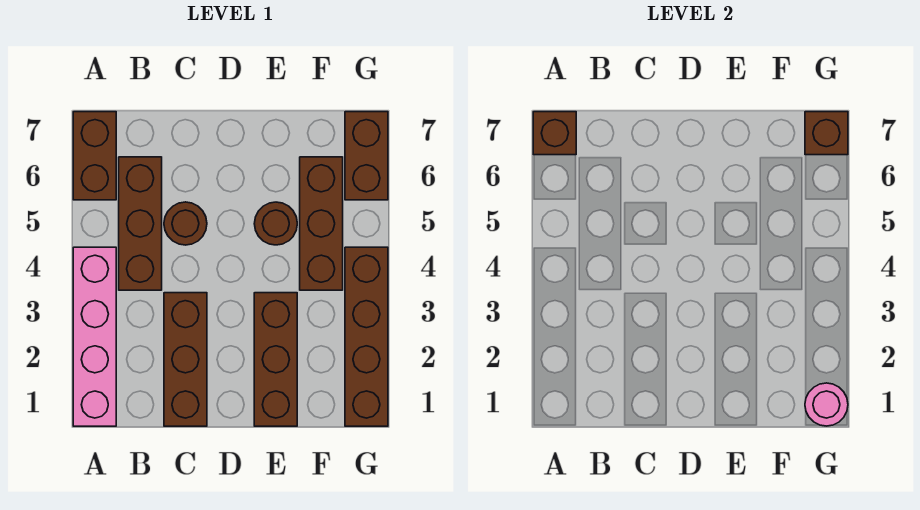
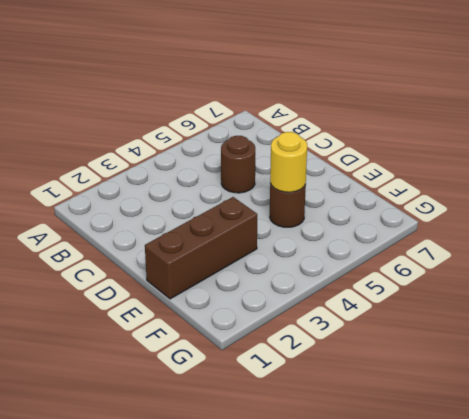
yellow round brick E5 level 2 -> none
none -> pink brick A1:A4 level 1
none -> brown brick A6:A7 level 1
none -> brown brick B4:B6 level 1

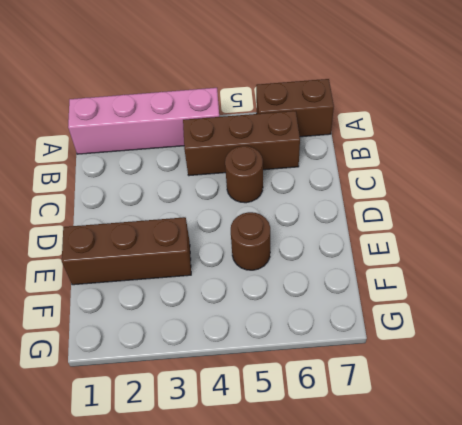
none -> brown brick C1:C3 level 1
none -> brown brick F4:F6 level 1
none -> brown brick G1:G4 level 1

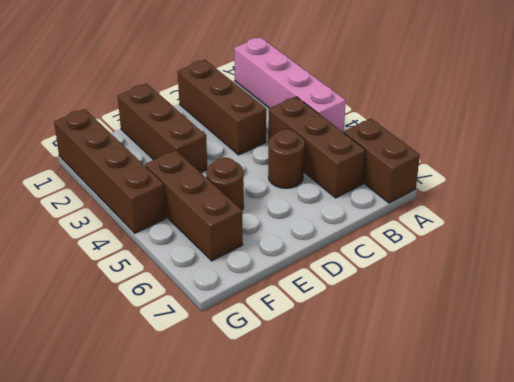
none -> brown brick G6:G7 level 1
none -> brown brick A7 level 2
none -> pink round brick G1 level 2

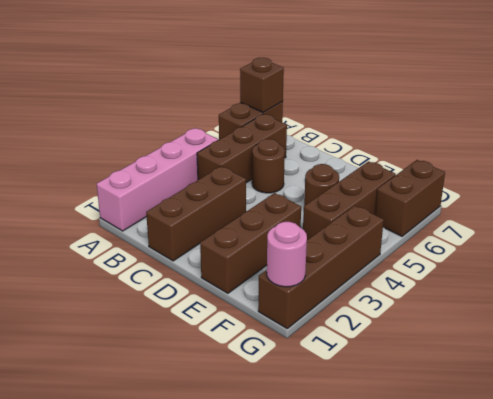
none -> brown brick G7 level 2

